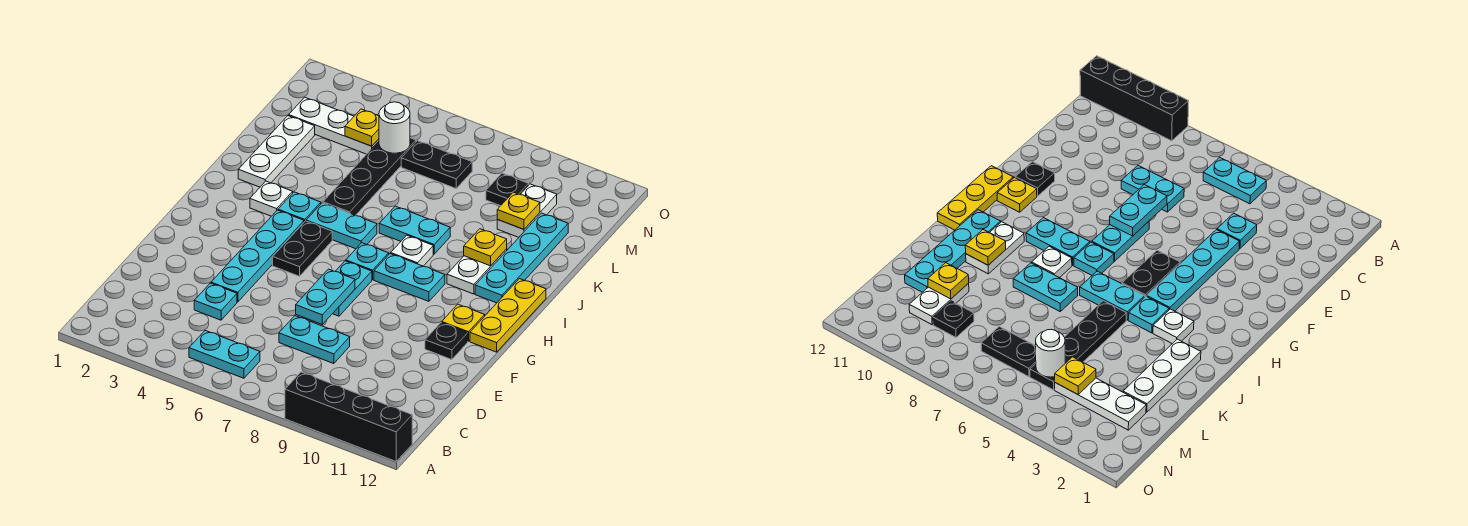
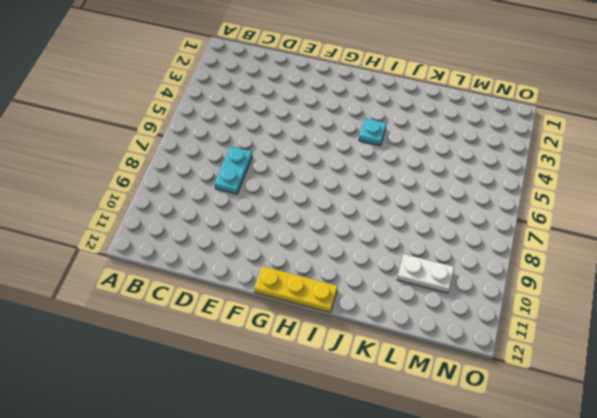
none -> black brick A9:A12 level 1
none -> cyan plate B5:B6 level 1
none -> cyan plate D4 level 1
none -> cyan plate E4:H4 level 1

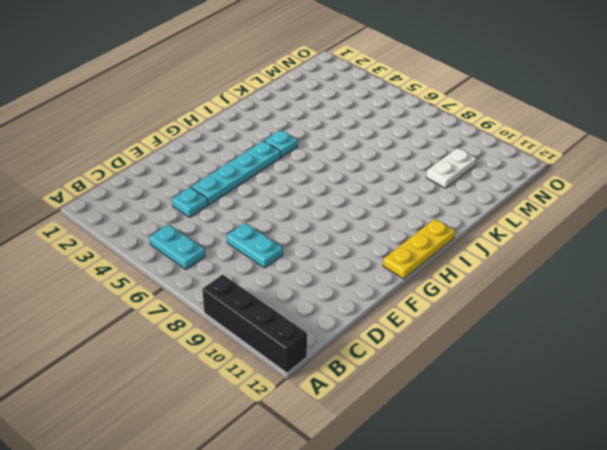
none -> cyan plate F7:G7 level 1
none -> black plate F11 level 1
none -> black plate G5:H5 level 1
none -> yellow plate G11 level 1

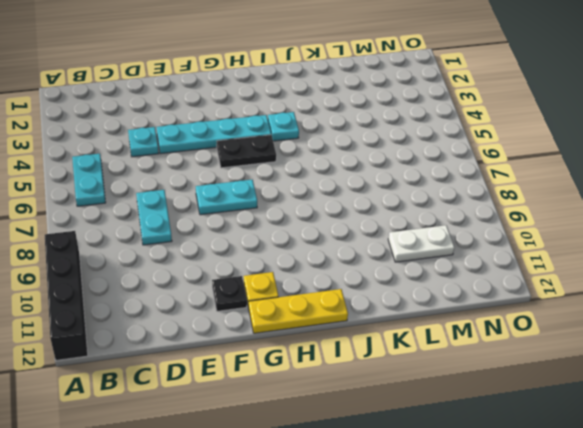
none -> cyan plate H7 level 1
none -> cyan plate H8:H9 level 1
none -> white plate I3 level 1
none -> cyan plate I5:I6 level 1

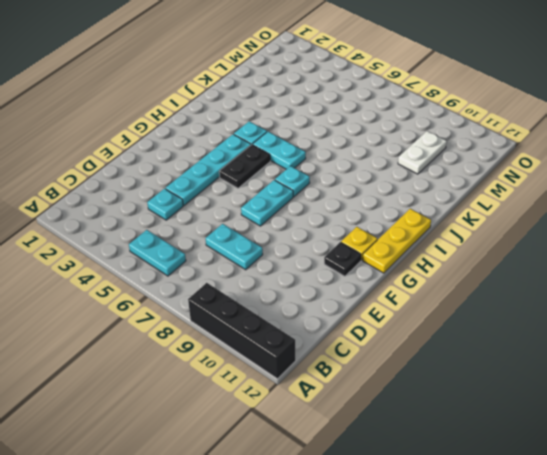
none -> cyan plate H8:H9 level 1
none -> white plate I3 level 1
none -> white plate I8 level 1
none -> white plate I10:J10 level 1

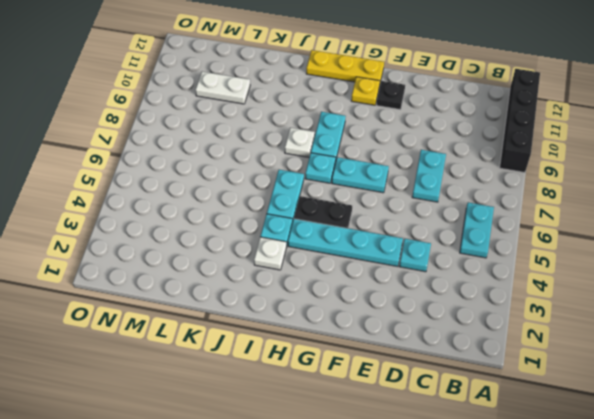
none -> white plate I10:J10 level 1
none -> cyan plate I11:L11 level 1
none -> white plate J2:L2 level 1
none -> black plate J5:M5 level 1

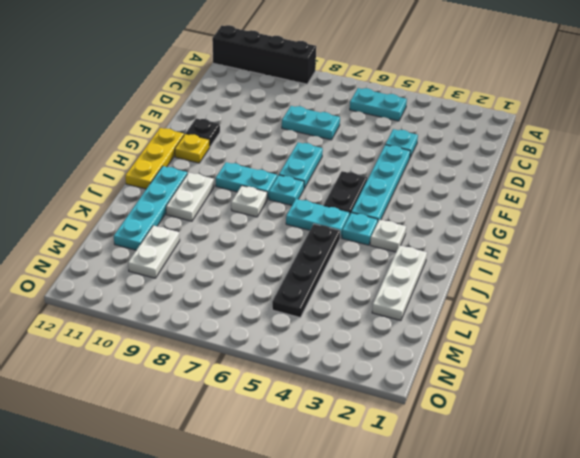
none -> cyan plate J7:J8 level 1
none -> white plate M2:M4 level 1
none -> black plate M6:M7 level 1
none -> black plate M9 level 1

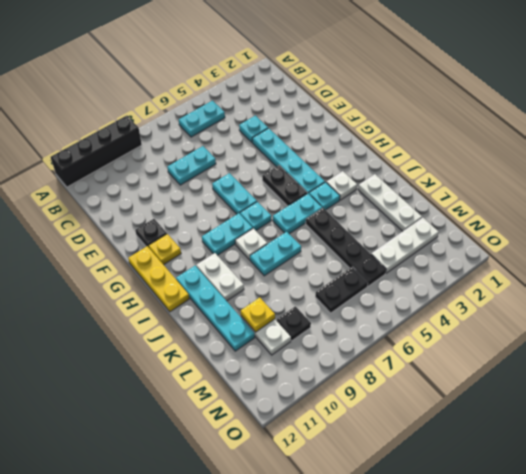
none -> cyan plate E7:F7 level 2
none -> yellow plate J10 level 2
none -> yellow plate M4 level 2
none -> white round brick M5 level 2

